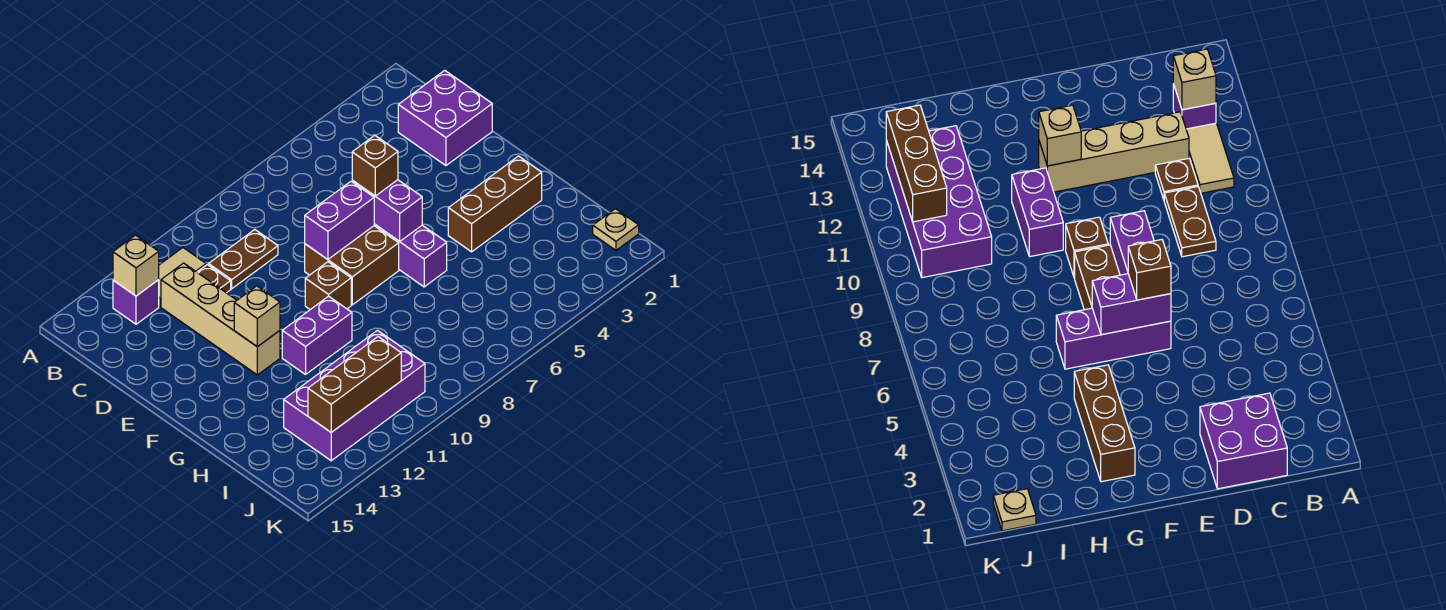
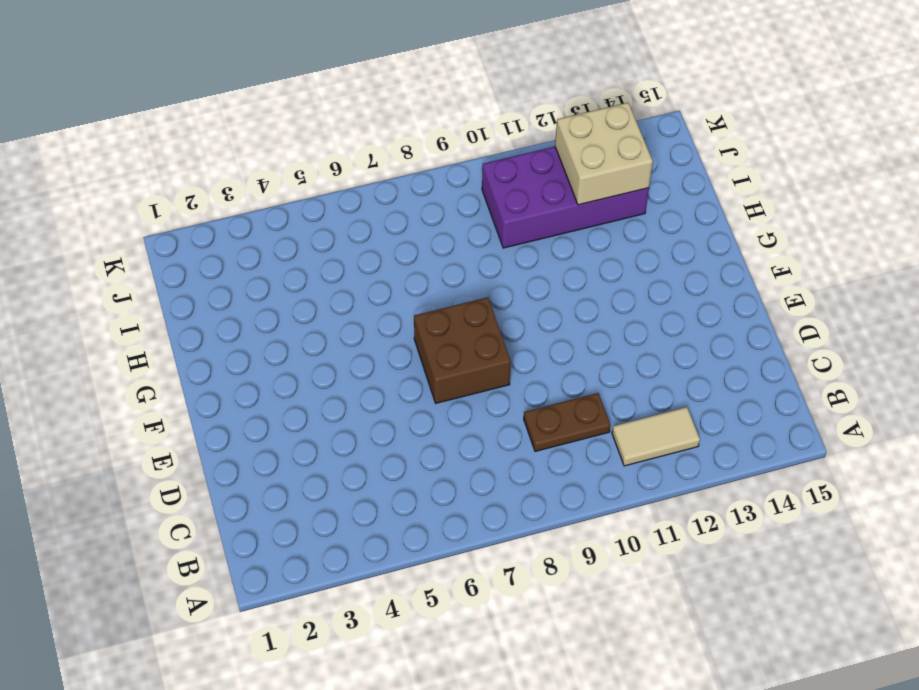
tan brick I12:J13 level 2 -> brown brick J11:J13 level 2
none -> purple brick B13 level 1
none -> purple brick C1:D2 level 1
none -> brown plate C11 level 1

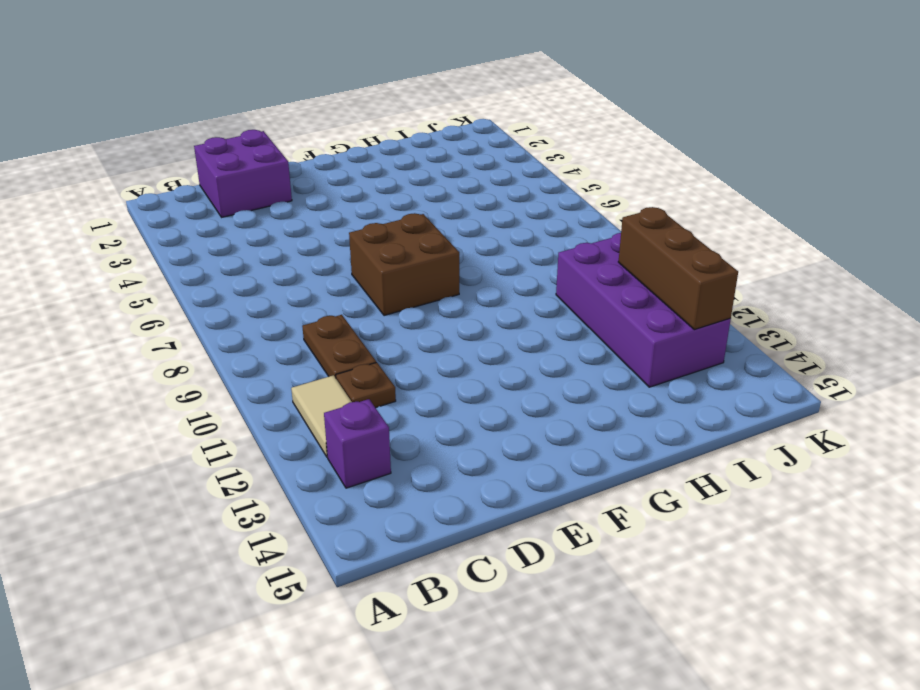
none -> tan brick C12:F12 level 1
none -> purple brick E6:G6 level 1
none -> brown brick F9 level 1

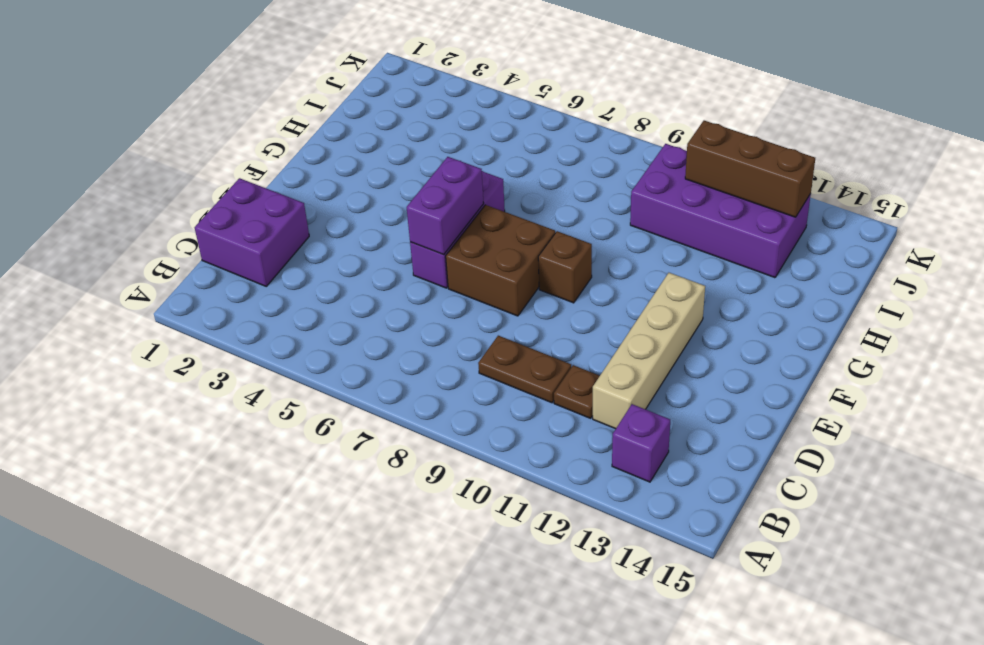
none -> tan tile B11:B12 level 1
none -> brown brick G2:G4 level 1
none -> purple brick G10:G11 level 1

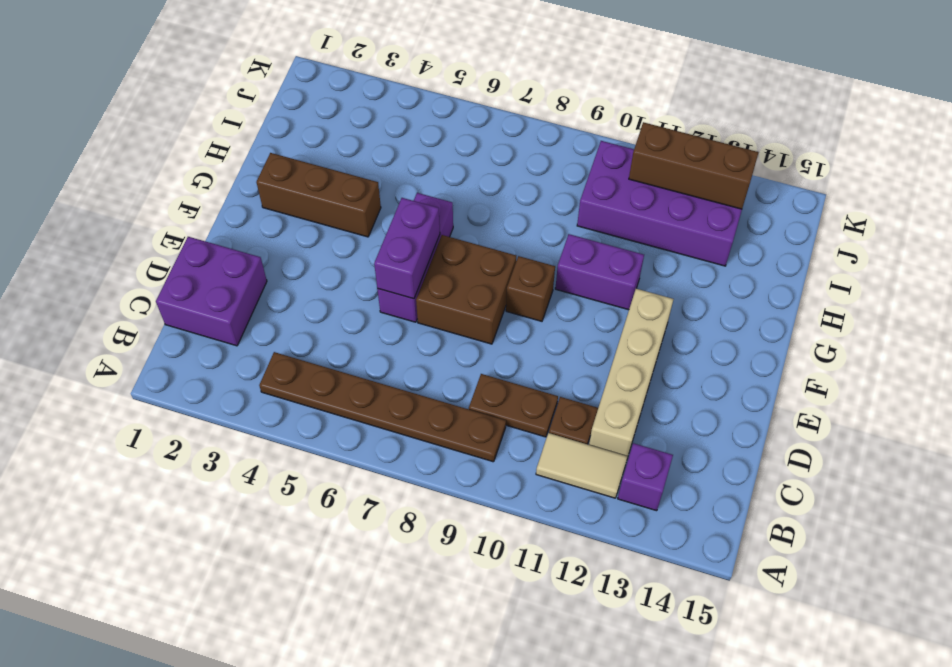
brown plate B4:B9 level 1 -> none
none -> tan plate J1 level 1
none -> tan brick B13 level 2
none -> purple brick E7:E8 level 2

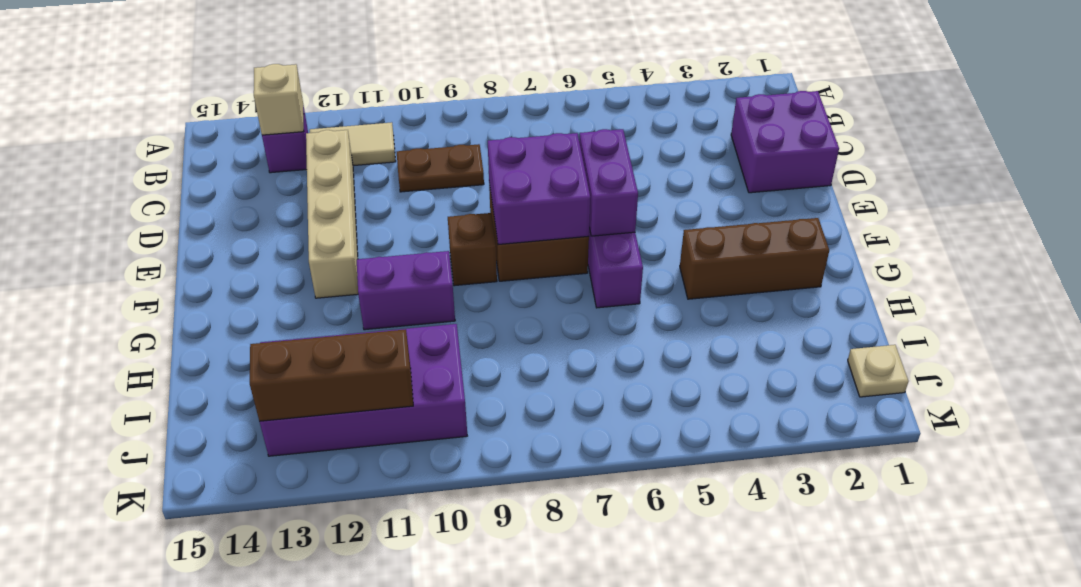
purple brick E7:F8 level 2 -> purple brick E7:E8 level 2
none -> brown plate C11 level 1
none -> tan brick F12 level 2
none -> brown brick E6 level 3

